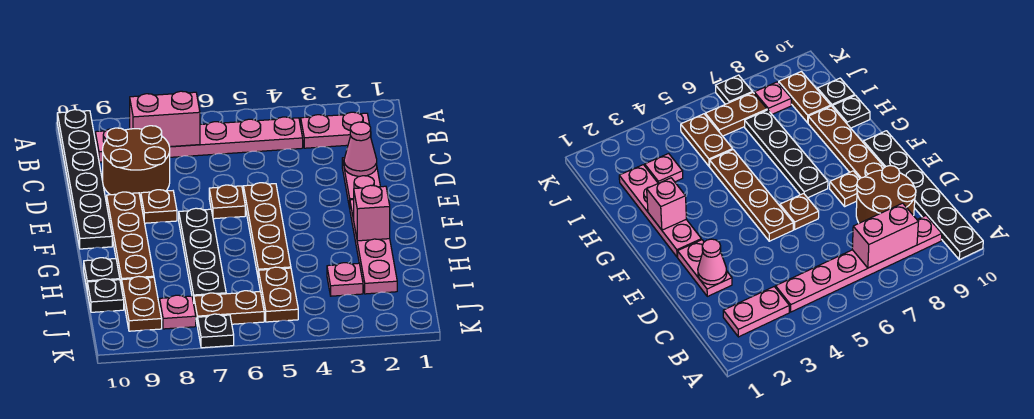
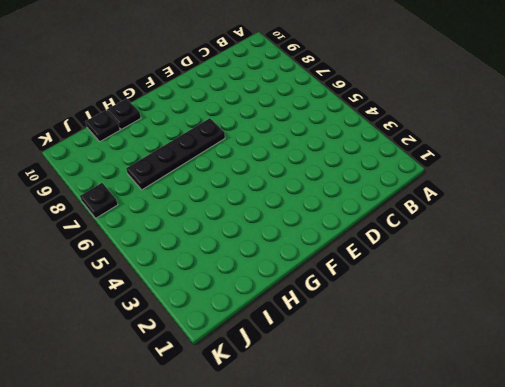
none -> black plate A10:F10 level 1
none -> pink plate B2:B3 level 1
none -> pink plate B4:B9 level 1

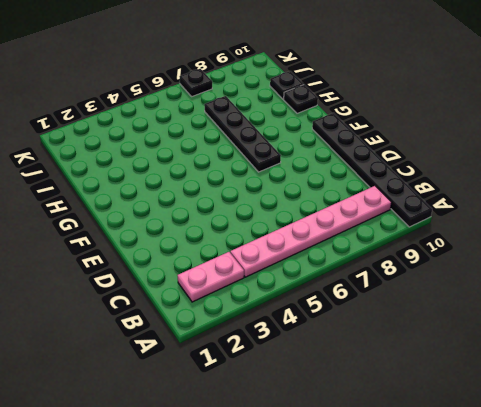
none -> brown round brick C8:D9 level 1
none -> pink plate D2:E2 level 1
none -> brown plate E5:H5 level 1

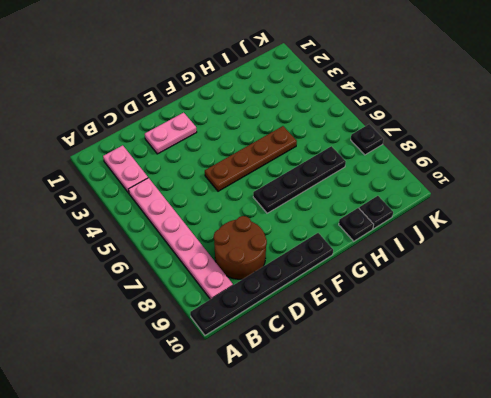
none -> brown plate E6 level 1
none -> brown plate E8 level 1
none -> brown plate E9:H9 level 1

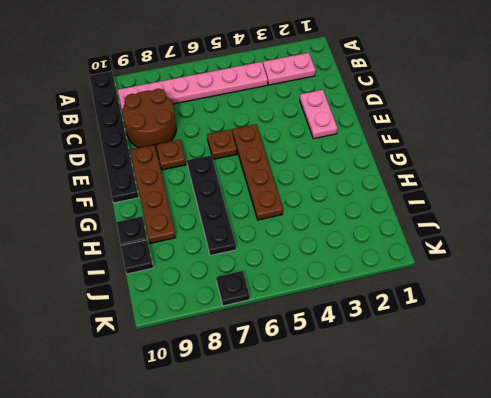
none -> pink plate F2:I2 level 1
none -> pink plate I3 level 1
none -> brown plate I5:J5 level 1

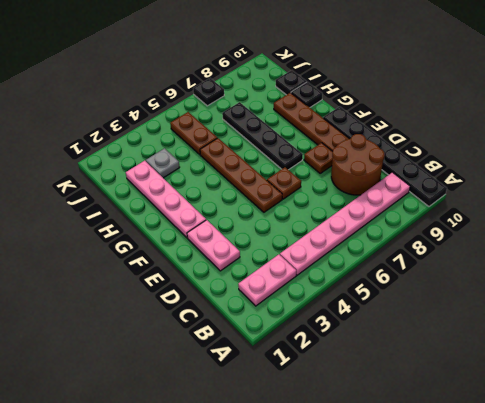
grey plate I3 level 1 -> pink plate I3 level 1
none -> brown plate I9:J9 level 1
none -> brown plate J6:J7 level 1
none -> pink plate J8 level 1

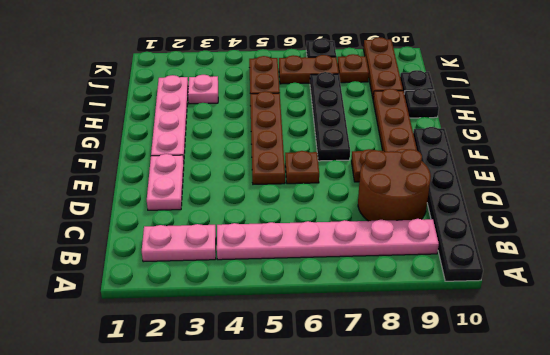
brown plate I9:K9 level 1 -> brown plate I9:J9 level 1
brown plate J8 level 1 -> pink plate J8 level 1
none -> pink brick B7:B8 level 2
none -> pink cone D2 level 2
none -> pink brick G2 level 2

